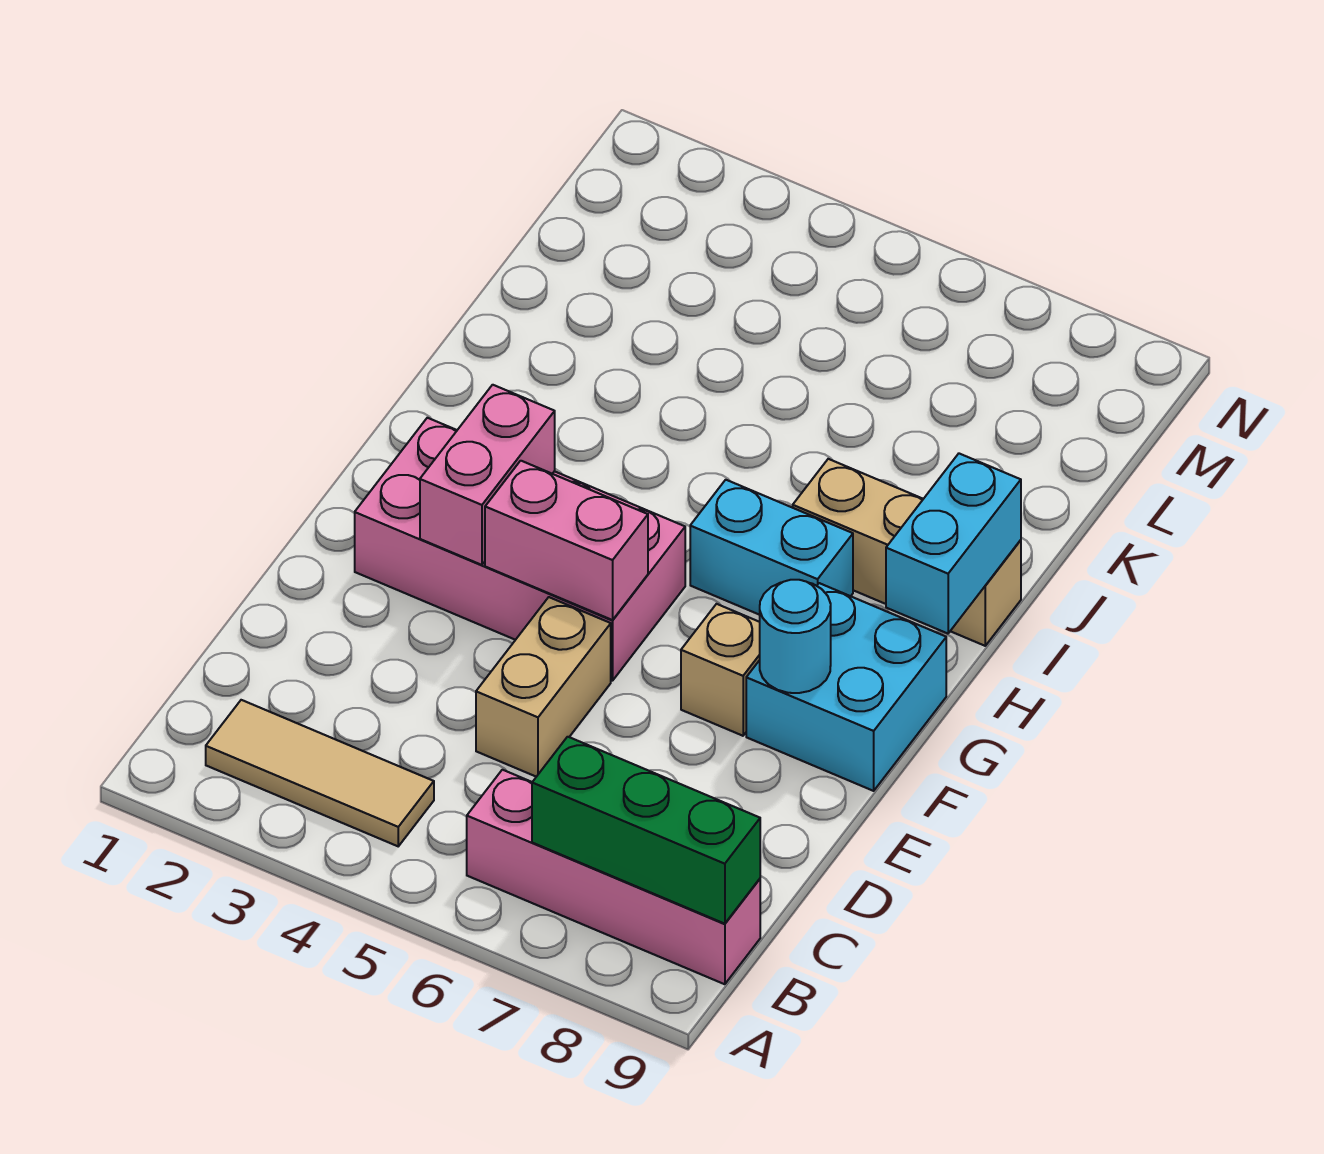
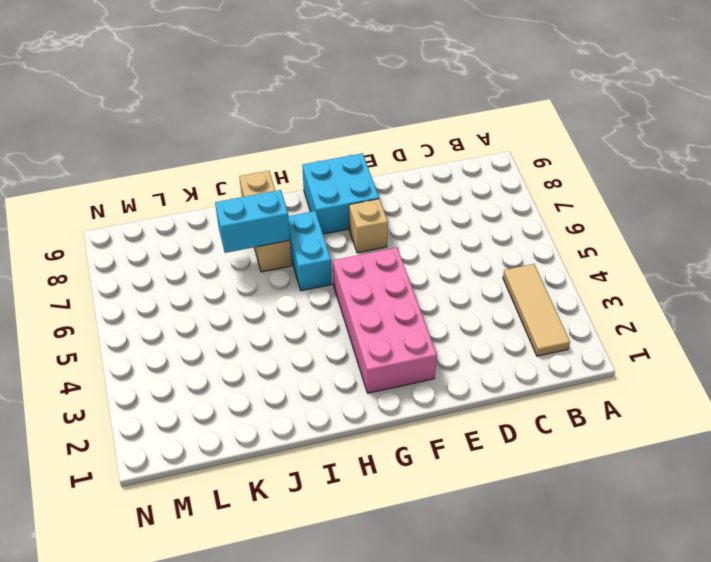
cyan brick I7:J7 level 2 -> cyan brick H9:I9 level 2
none -> pink brick B6:B9 level 1
none -> tan brick D5:E5 level 1
none -> green brick B7:B9 level 2

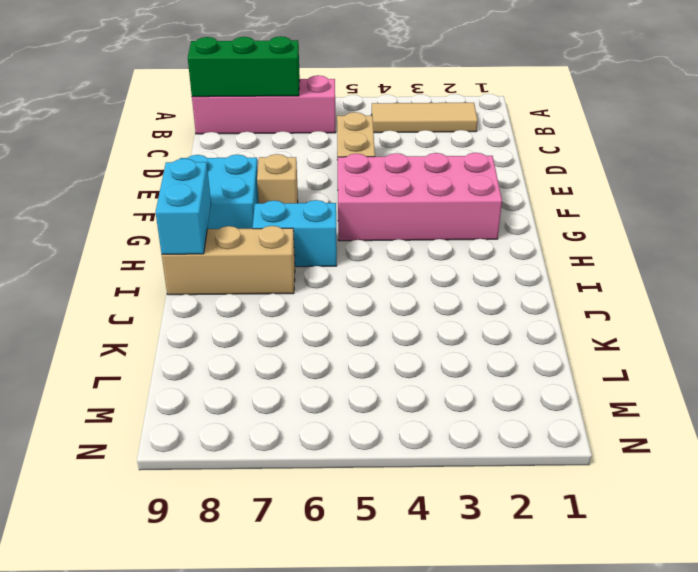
none -> pink brick F3:G3 level 2
none -> pink brick F4:F5 level 2
none -> cyan round brick F8 level 2

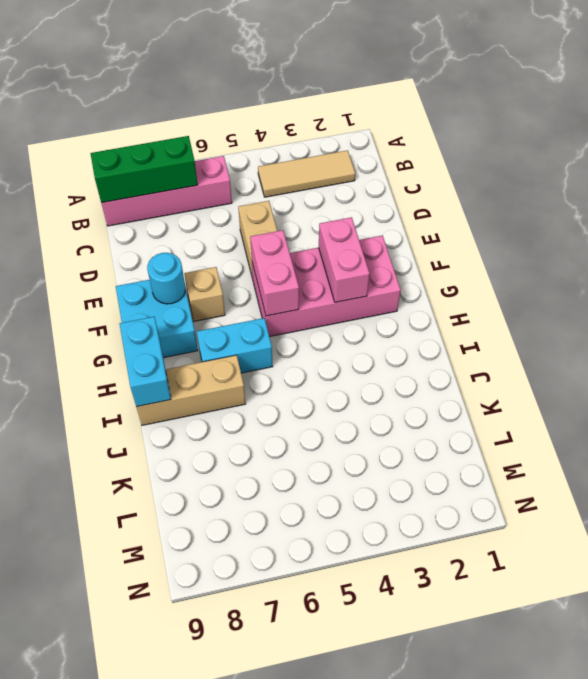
pink brick F5:G5 level 2 -> pink brick F4:F5 level 2

